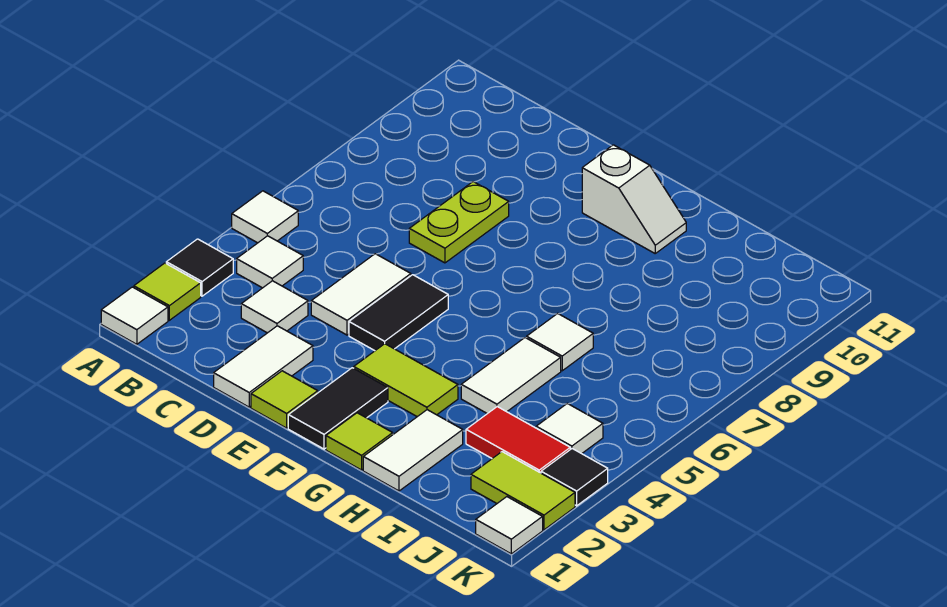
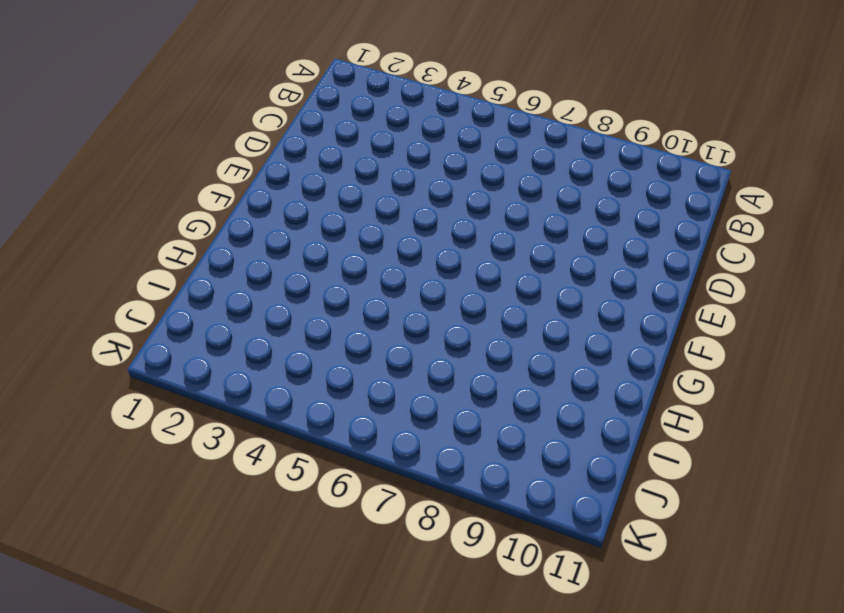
none -> white tile A1 level 1
none -> lime tile A2 level 1
none -> black tile A3 level 1

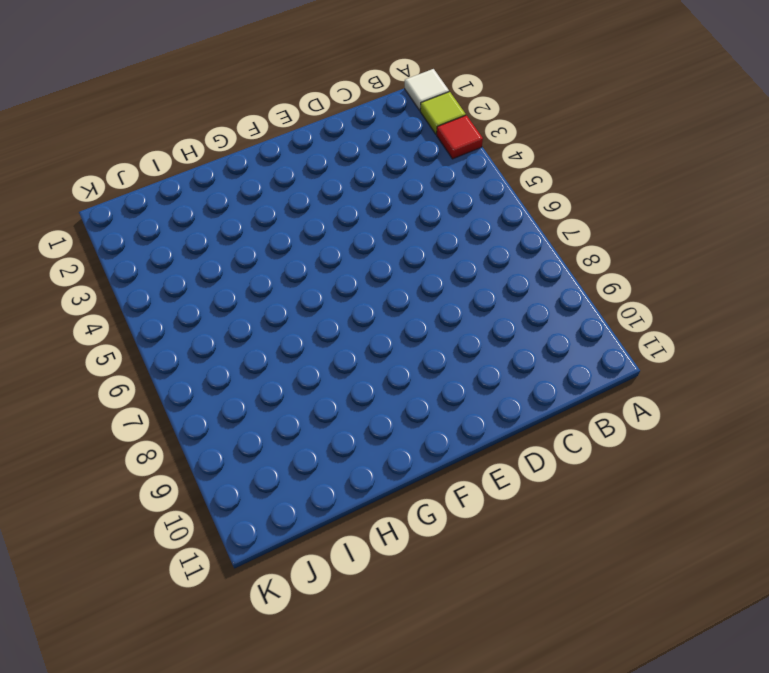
red tile A3 level 1 -> black tile A3 level 1
none -> white tile A5 level 1
none -> white tile B4 level 1
none -> white tile C3 level 1

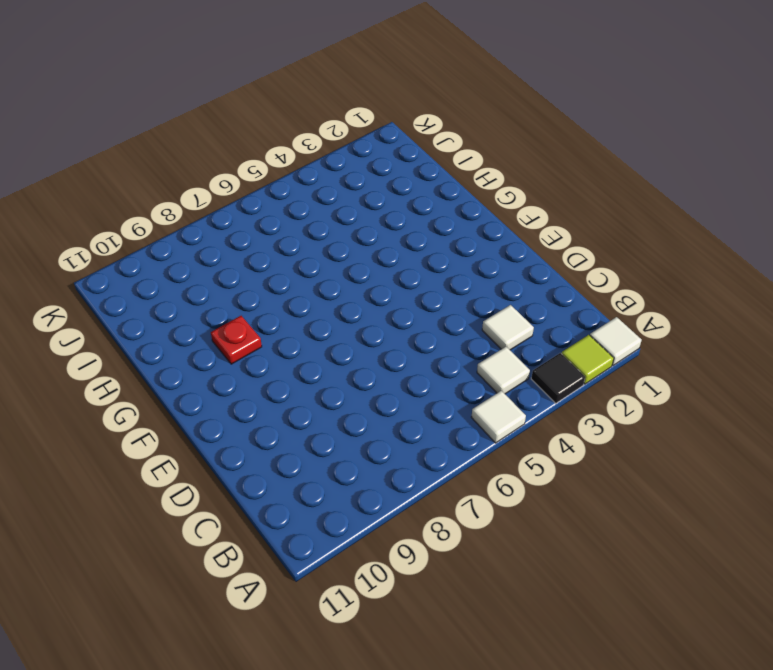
red plate G9 level 1 -> none
none -> white tile D1:D2 level 1
none -> white tile D4:D5 level 1
none -> lime plate D7:D8 level 1

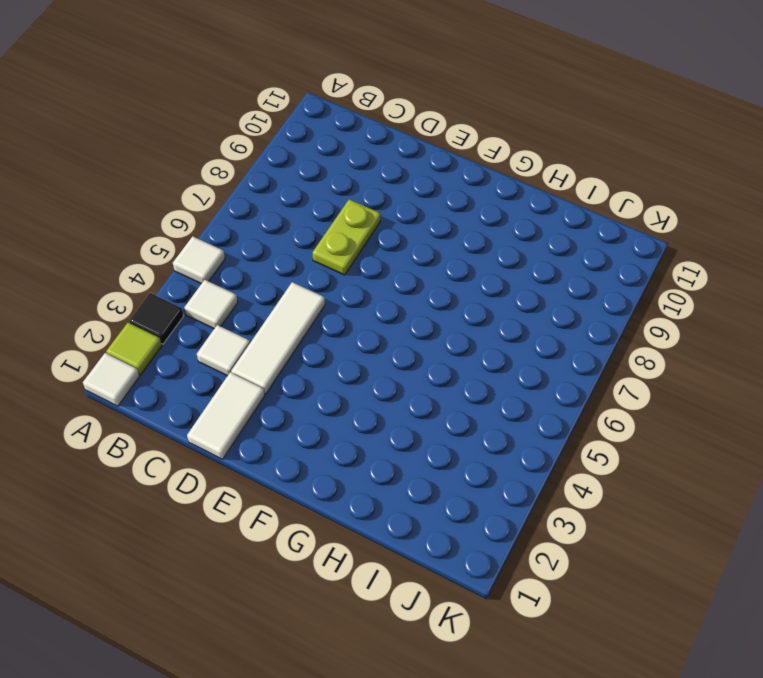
white tile D3:D5 level 1 -> white tile D4:D5 level 1
none -> lime tile E1 level 1
none -> black tile E4:E5 level 1
none -> black tile F1:F2 level 1

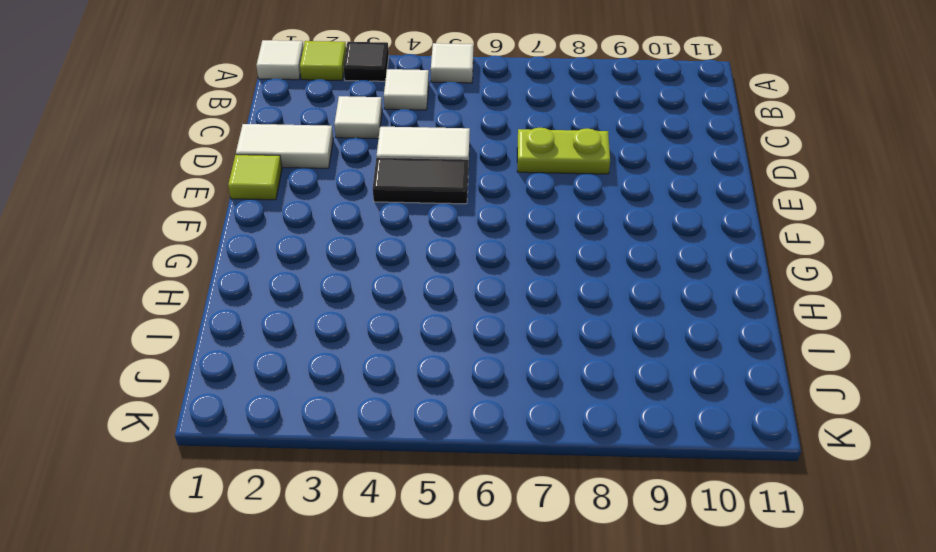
none -> black tile F1:F2 level 1
none -> lime tile F3:G3 level 1
none -> white slope F10:G10 level 1 top F

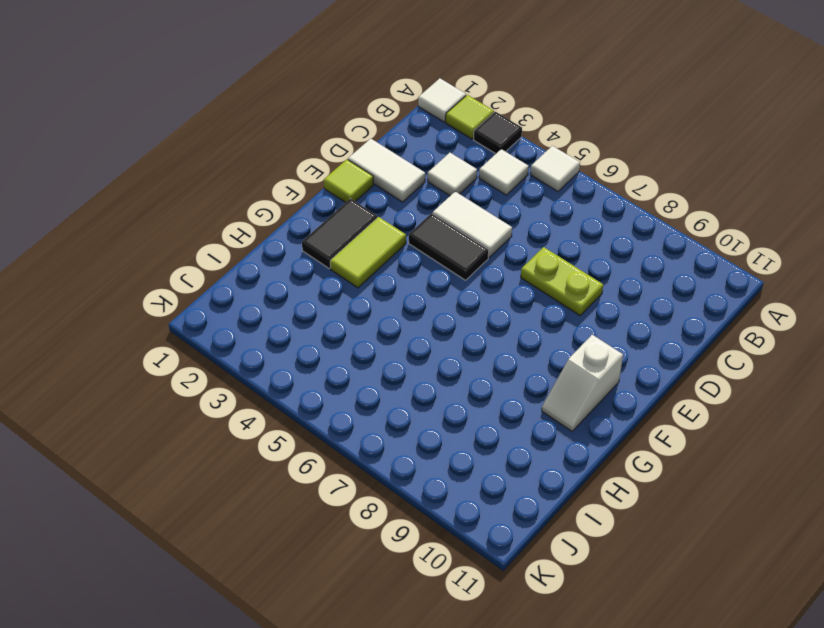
black tile F2:G2 level 1 -> black tile F1:F2 level 1
none -> lime tile G1 level 1
none -> white tile H1:H2 level 1
none -> white tile H4:H5 level 1

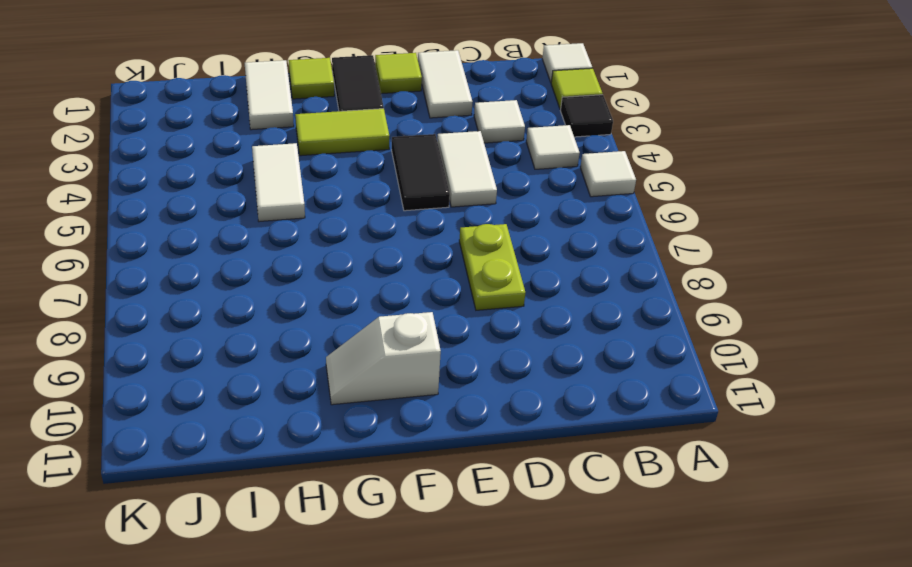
none -> white tile H6 level 1
none -> red tile I3:J3 level 1
none -> lime tile J2:K2 level 1

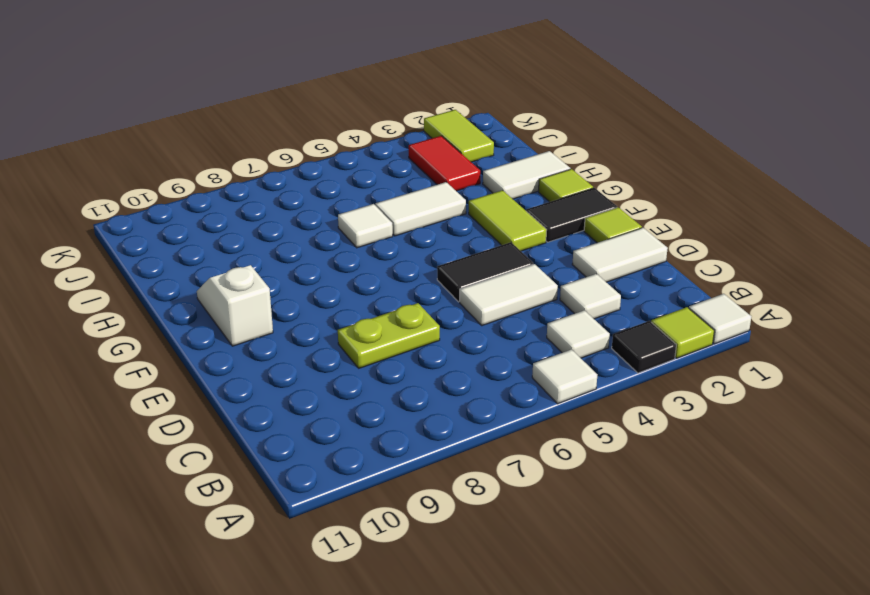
none -> white tile J4 level 1
none -> white tile K1 level 1
none -> black tile K3 level 1

